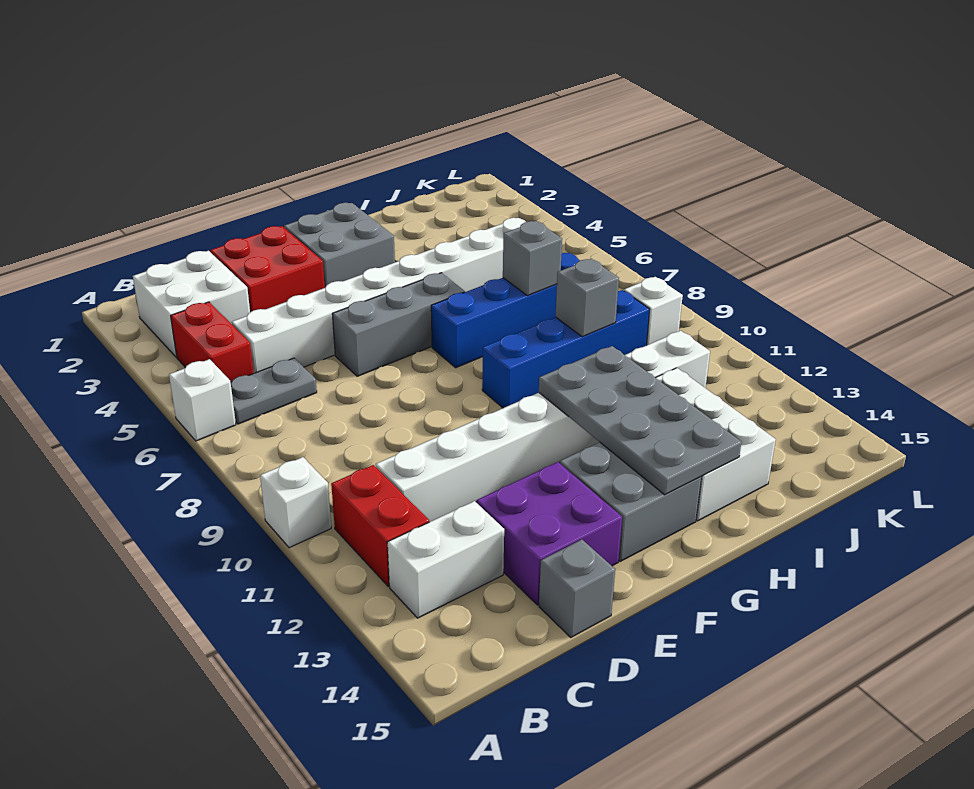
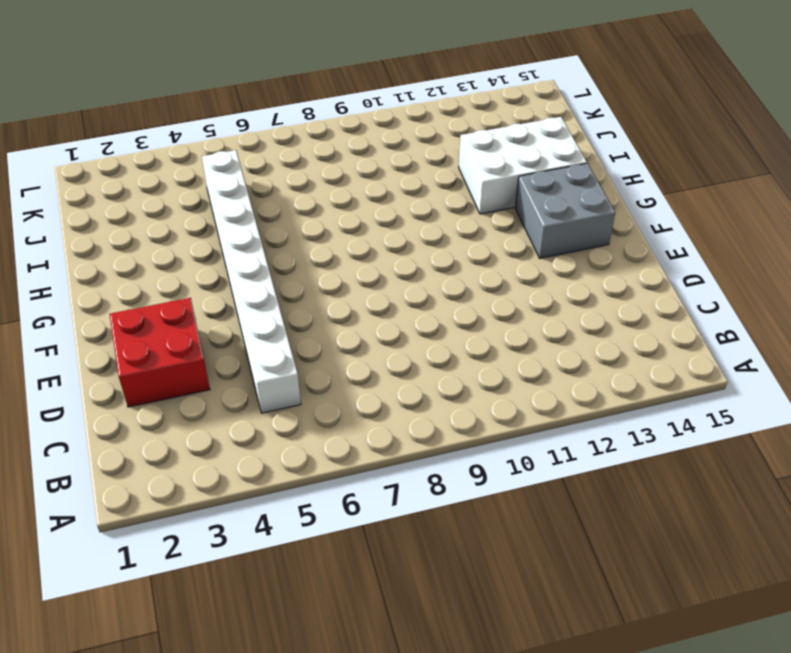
none -> white brick A6 level 1
none -> white brick A10 level 1
none -> white brick B2:C3 level 1

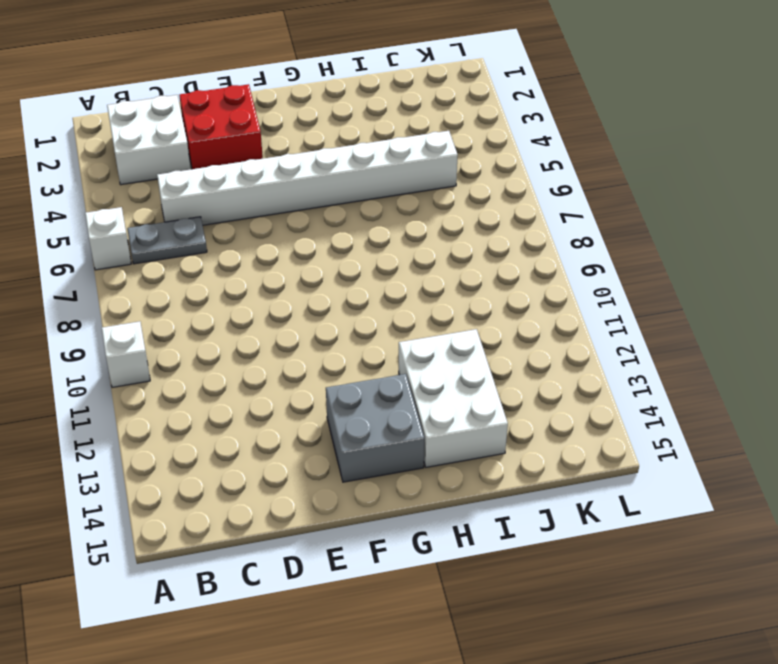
none -> red brick B4:B5 level 1
none -> red brick B11:B12 level 1
none -> white brick B13:C13 level 1

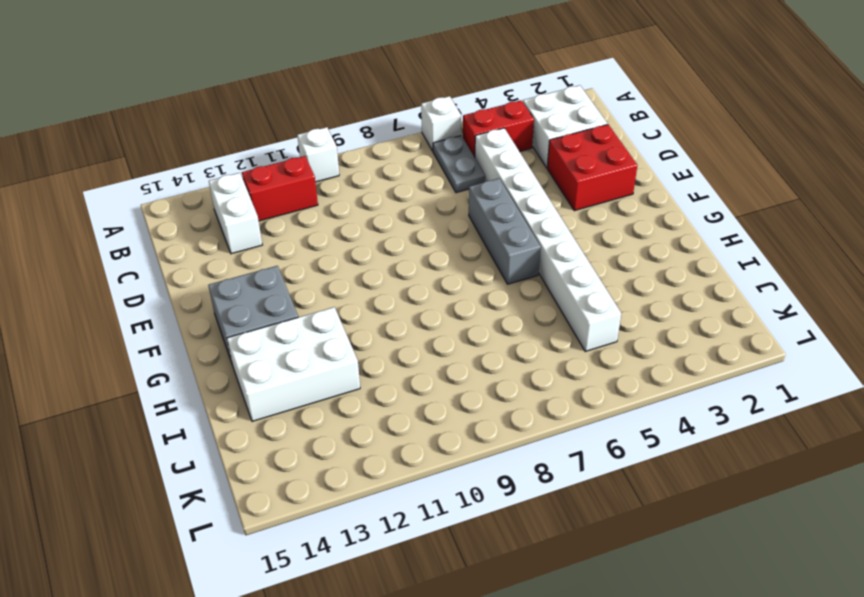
none -> white brick C11:J11 level 1
none -> purple brick D13:E14 level 1
none -> grey brick D15 level 1

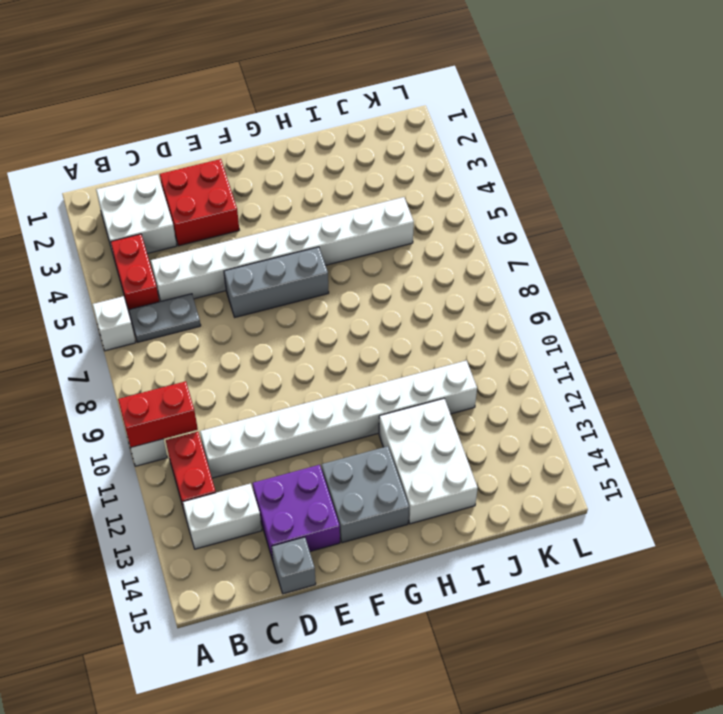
red brick A10:B10 level 2 -> none
none -> grey brick F2:G3 level 1
none -> blue brick G7:J7 level 1
none -> blue brick G9:J9 level 1

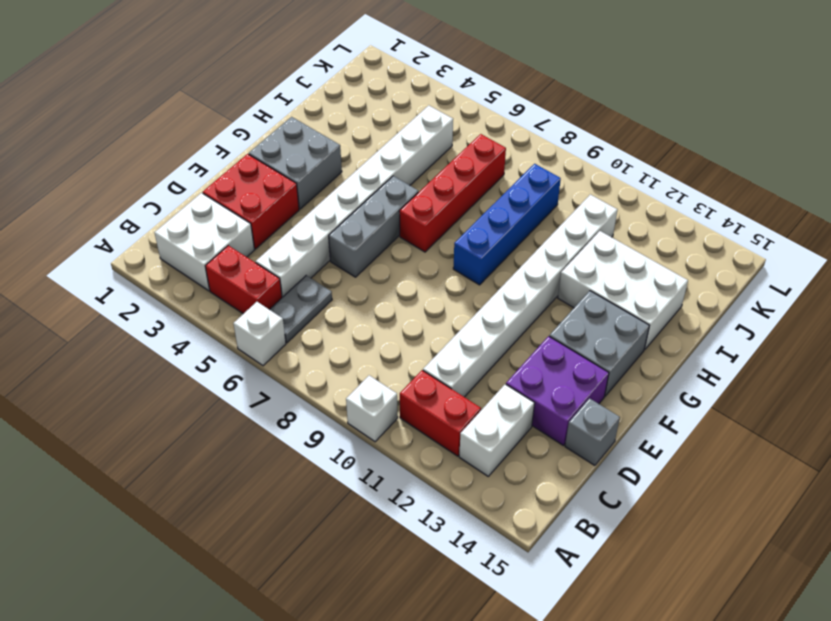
red brick G7:J7 level 1 -> blue brick G7:J7 level 1
none -> white brick K9 level 1
none -> grey plate G11:H14 level 2
none -> grey brick I7 level 2

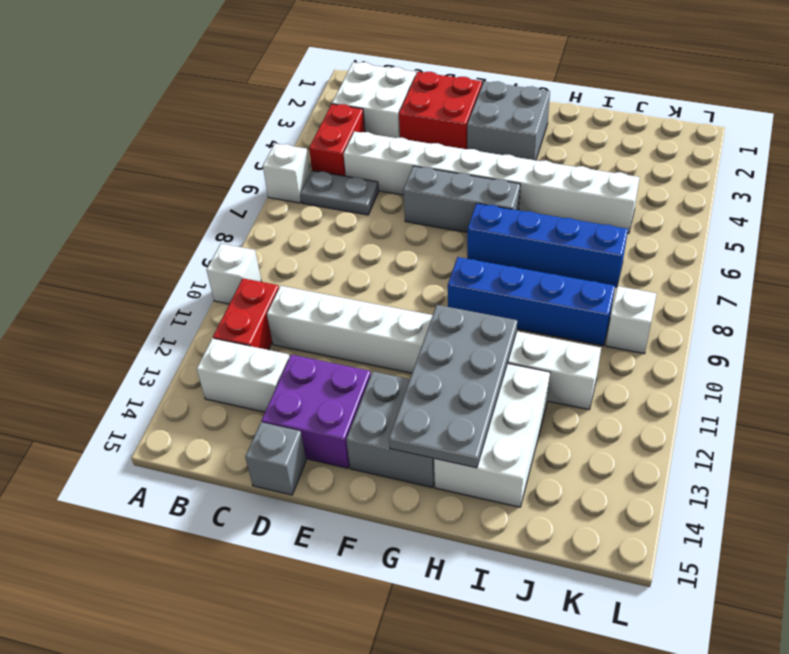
none -> grey brick I7 level 2
none -> grey brick I9 level 2

